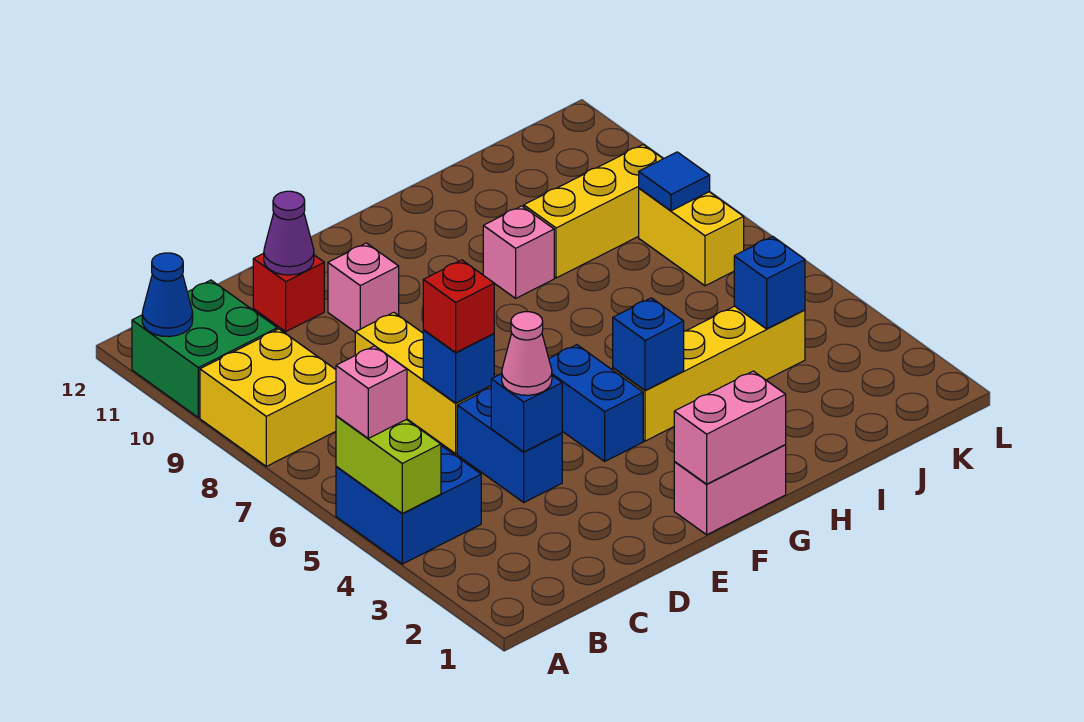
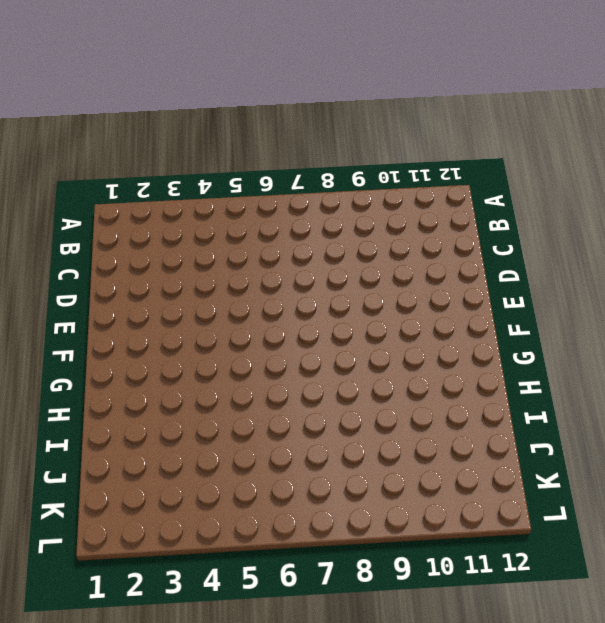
none -> blue brick A4:B5 level 1
none -> yellow brick A8:B9 level 1
none -> green brick A10:B11 level 1

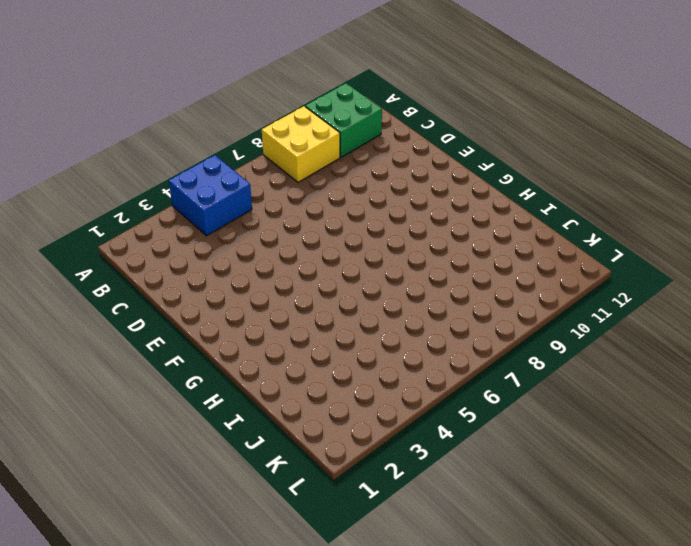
none -> blue brick D4:D5 level 1
none -> yellow brick D6:D8 level 1
none -> red brick D11 level 1

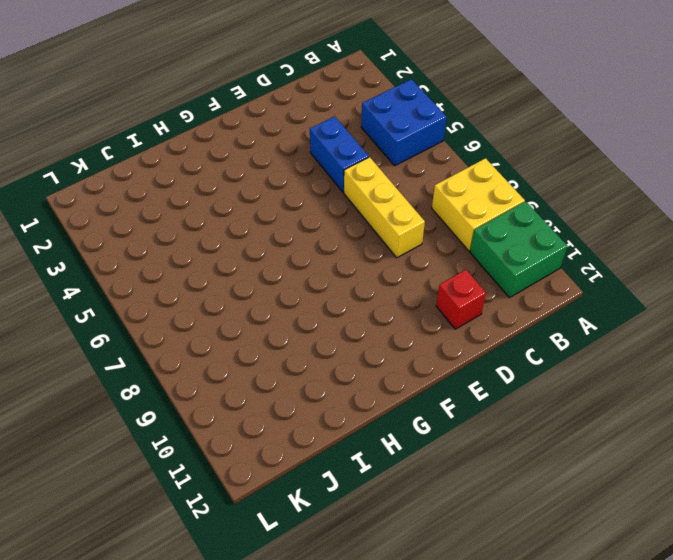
none -> pink brick E10 level 1
none -> pink brick F1:G1 level 1
none -> blue brick F4:F5 level 1

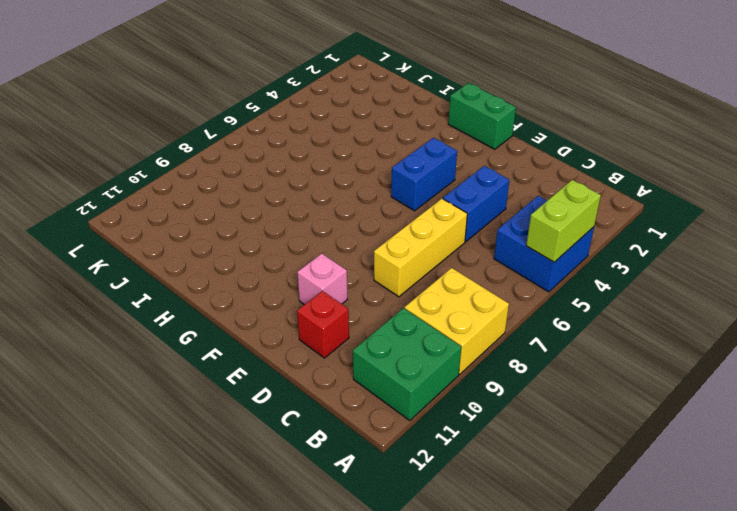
green brick F1:G1 level 1 -> pink brick F1:G1 level 1
none -> yellow brick G4:J4 level 1
none -> pink brick H9 level 1
none -> yellow brick I9:K9 level 1

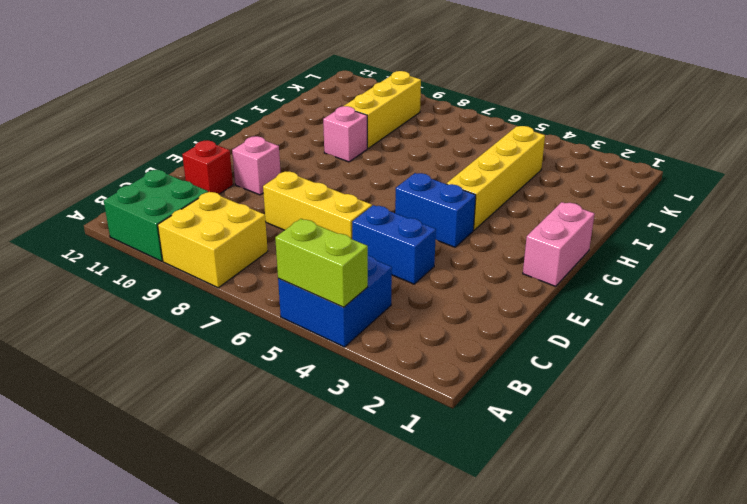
none -> yellow brick K7:K8 level 1
none -> blue cone A11 level 2
none -> blue brick D4 level 2

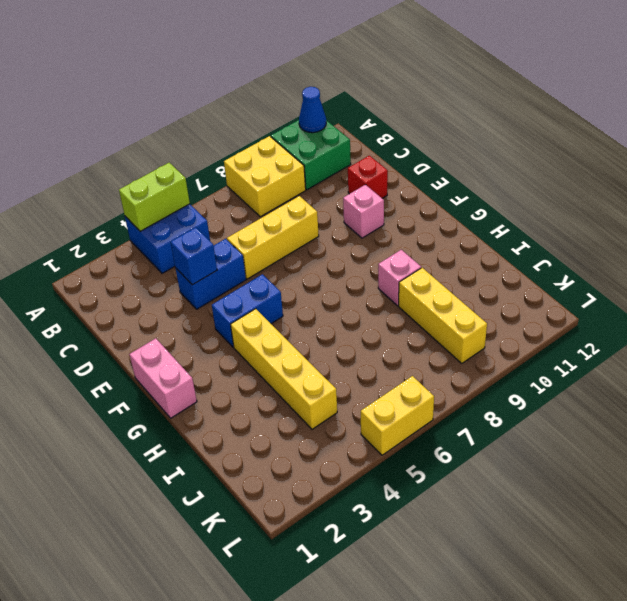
yellow brick L5:L6 level 1 -> yellow brick K7:K8 level 1
none -> blue brick D6 level 2
none -> purple cone D11 level 2
none -> pink brick F1:G1 level 2

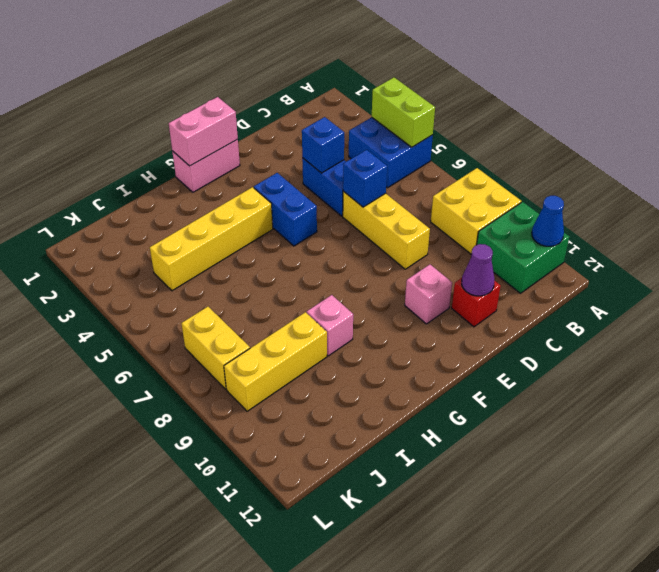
none -> blue brick G4 level 2
none -> blue brick J4 level 2
none -> blue tile K8 level 2

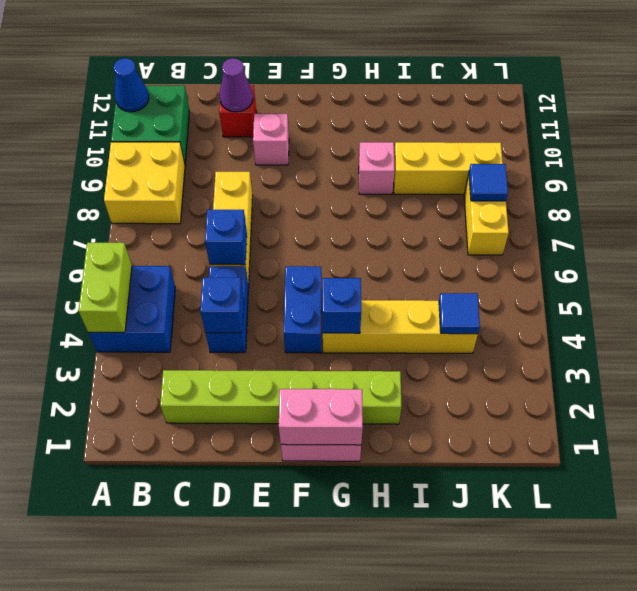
lime brick C2:H2 level 1 -> none
blue tile J4 level 2 -> blue brick J4 level 2
none -> pink brick A5 level 3
none -> pink cone D4 level 3
none -> red brick D6 level 3

